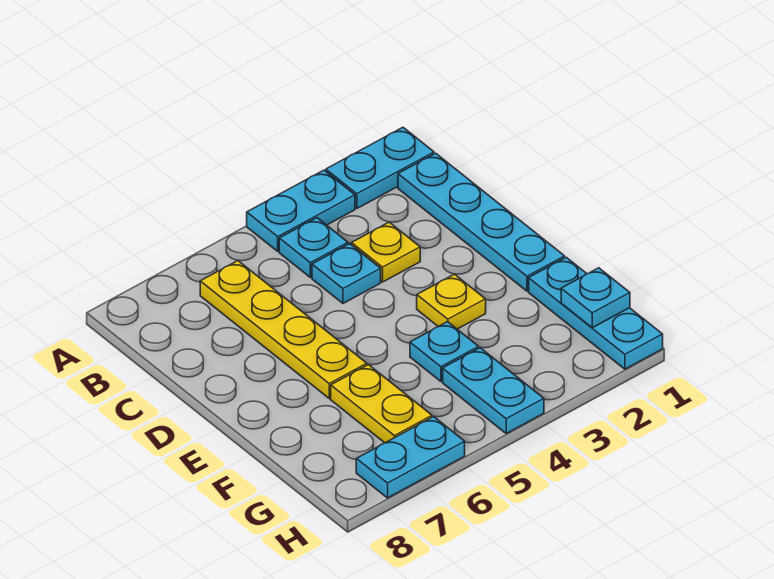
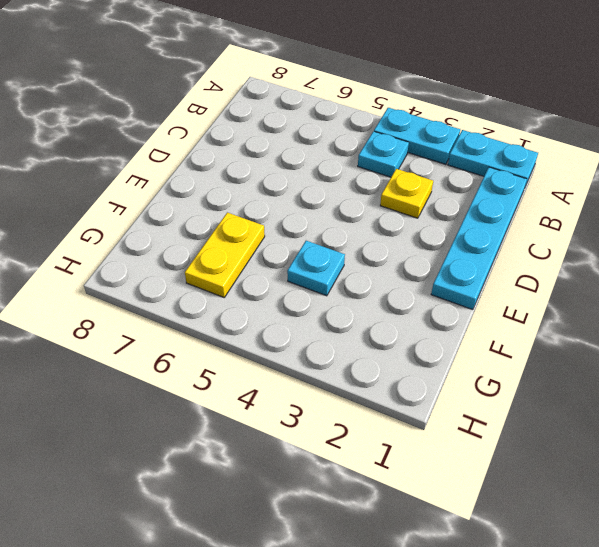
none -> yellow plate B6:E6 level 1
none -> cyan plate C4 level 1
none -> yellow plate E3 level 1

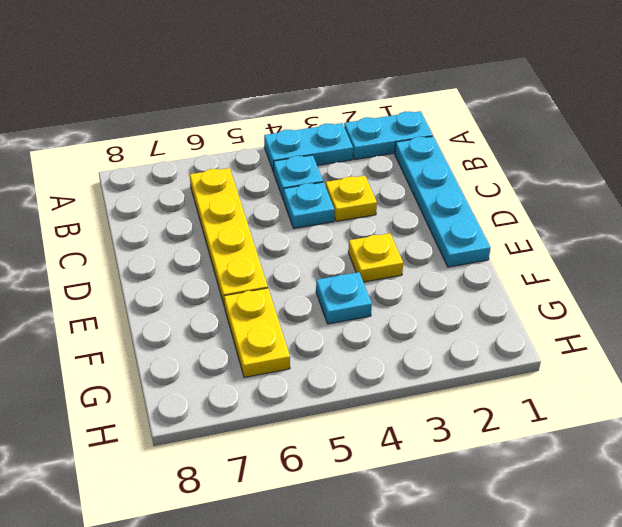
none -> cyan plate F1:H1 level 1
none -> cyan plate G4:H4 level 1
none -> cyan plate H6:H7 level 1

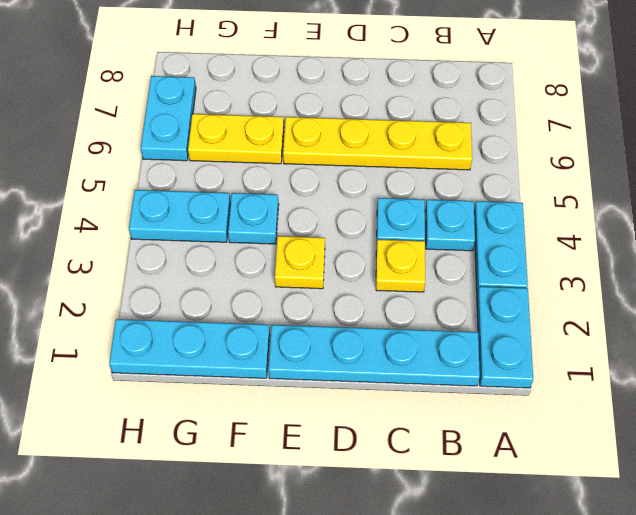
none -> cyan plate G1 level 2

